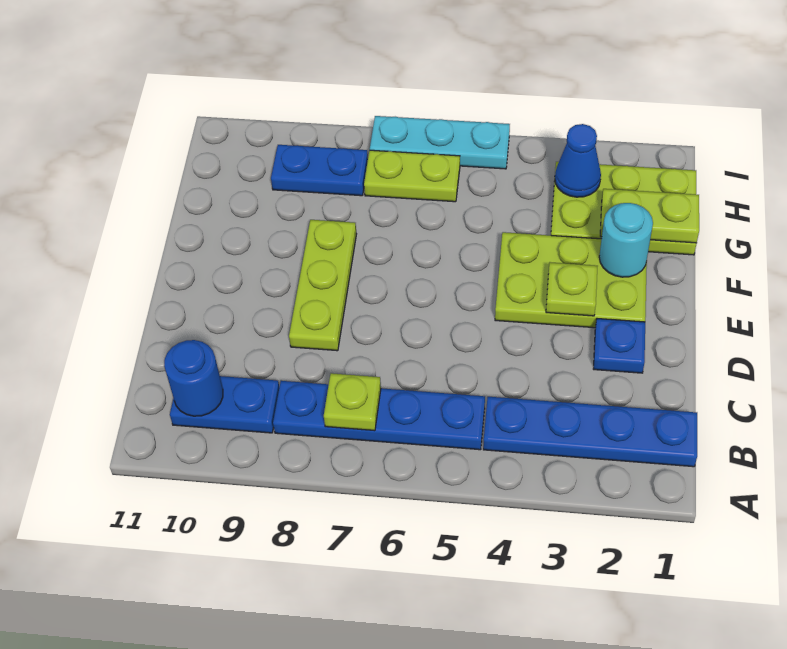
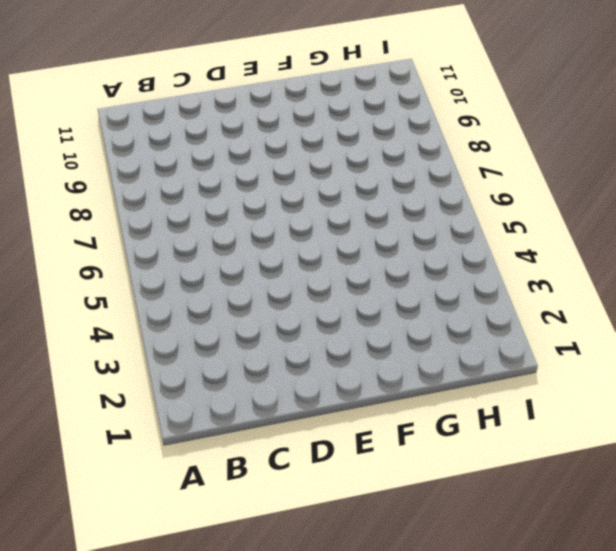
none -> blue plate B1:B4 level 1
none -> blue plate B5:B8 level 1
none -> blue plate B9:B10 level 1

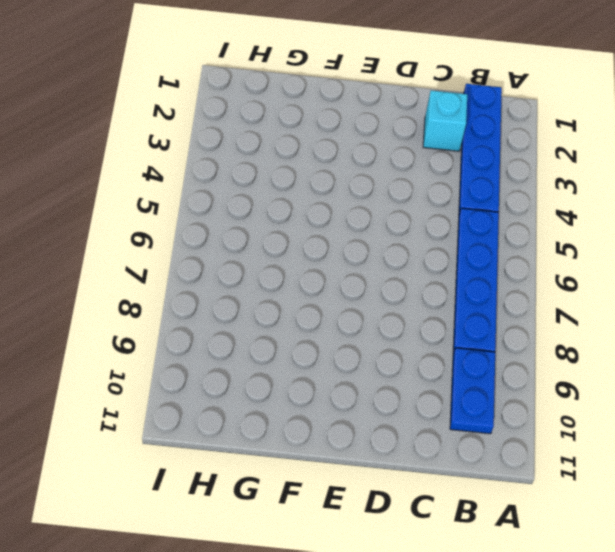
cyan brick C2 level 1 -> none
none -> blue plate D2 level 1
none -> lime plate D8:F8 level 1
none -> lime plate E2:F4 level 1

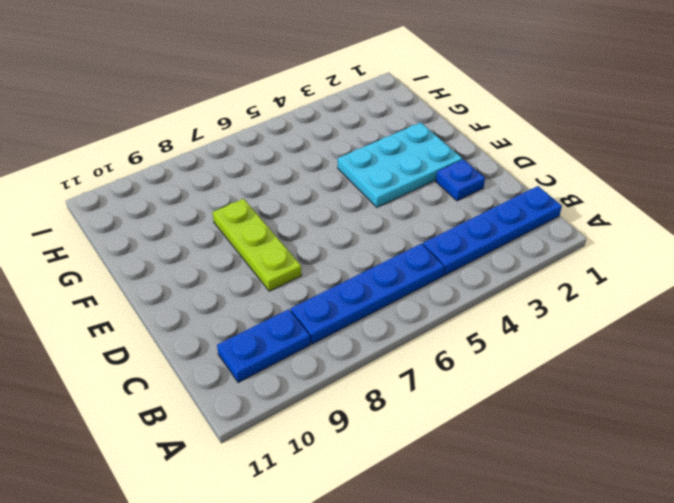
cyan plate E2:F4 level 1 -> lime plate E2:F4 level 1
none -> lime plate G1:H3 level 1
none -> lime plate H6:H7 level 1
none -> blue plate H8:H9 level 1

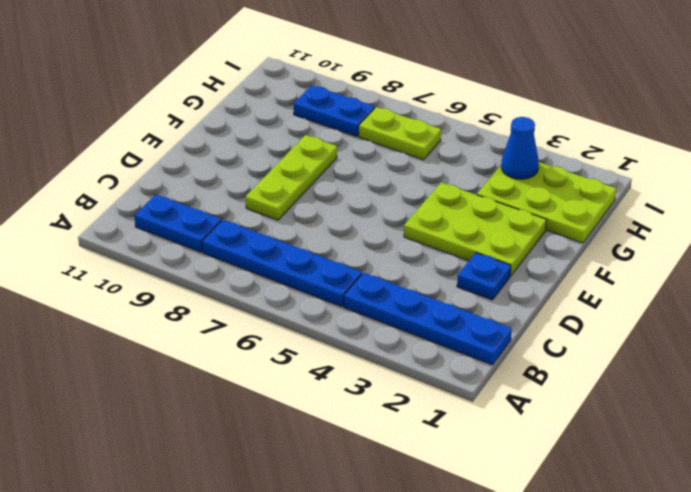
none -> cyan plate I5:I7 level 1
none -> lime plate B7 level 2
none -> blue round brick B10 level 2

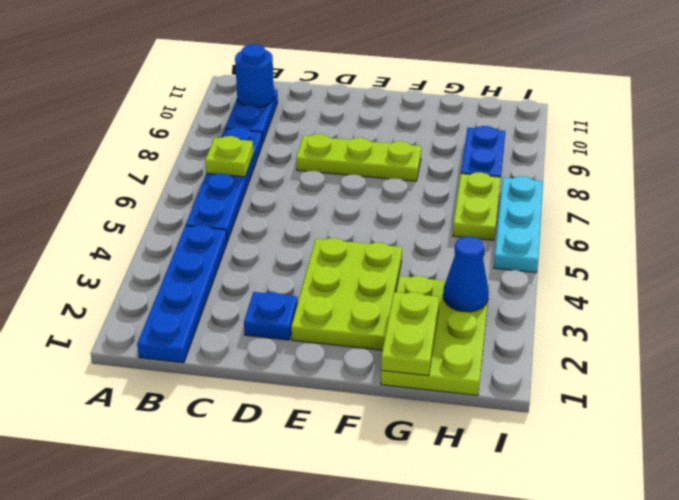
none -> lime plate E3 level 2
none -> cyan round brick F2 level 2

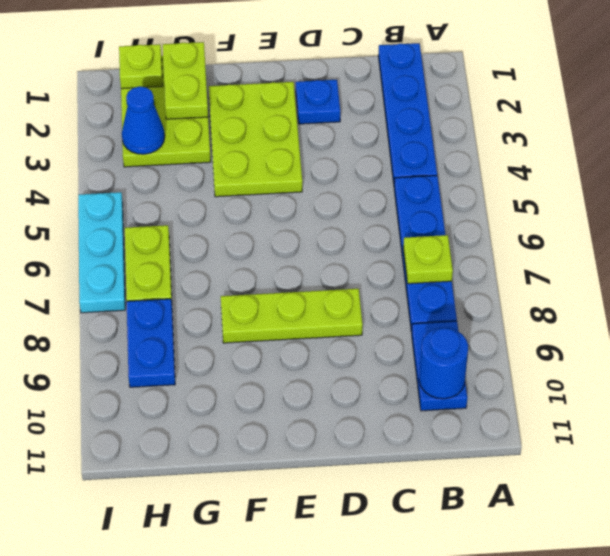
lime plate H1 level 2 -> lime plate E3 level 2
none -> cyan round brick F2 level 2

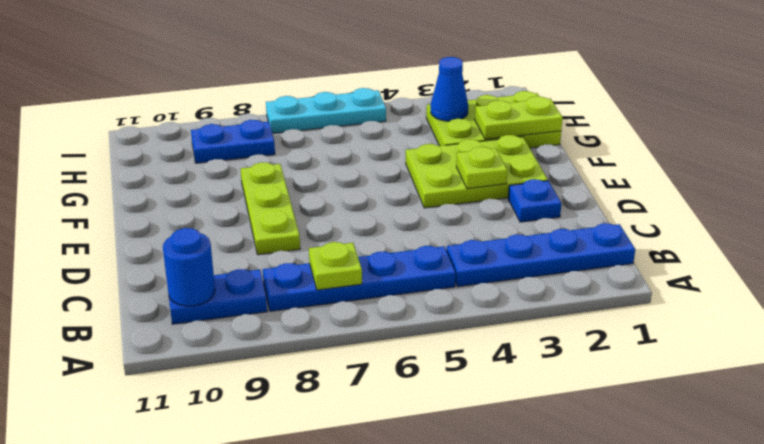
none -> lime plate H6:H7 level 1
none -> cyan round brick F2 level 2

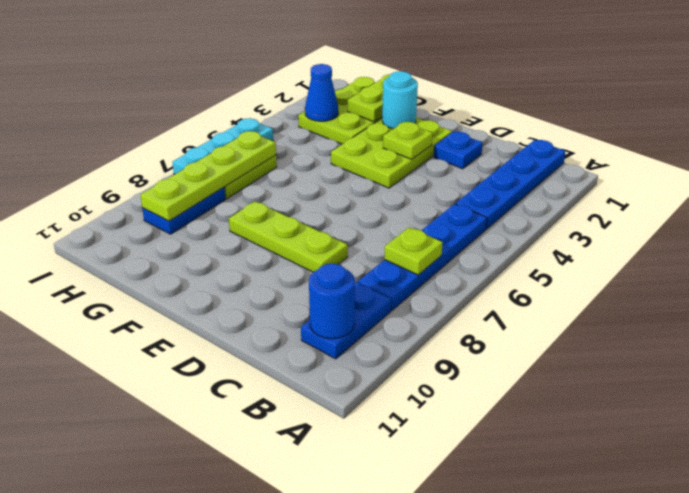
lime plate H6:H9 level 2 -> none

